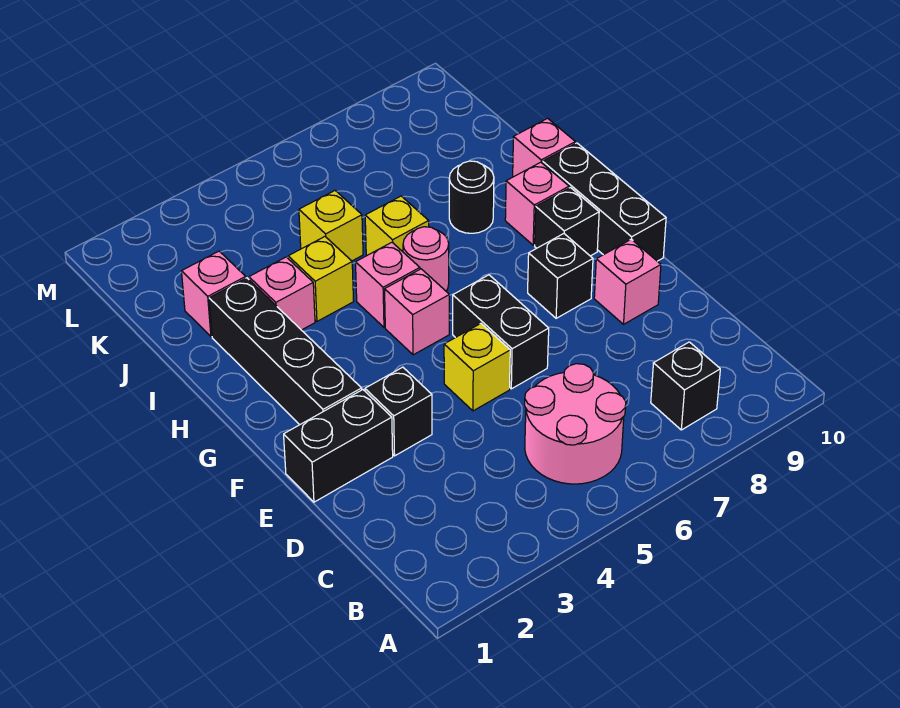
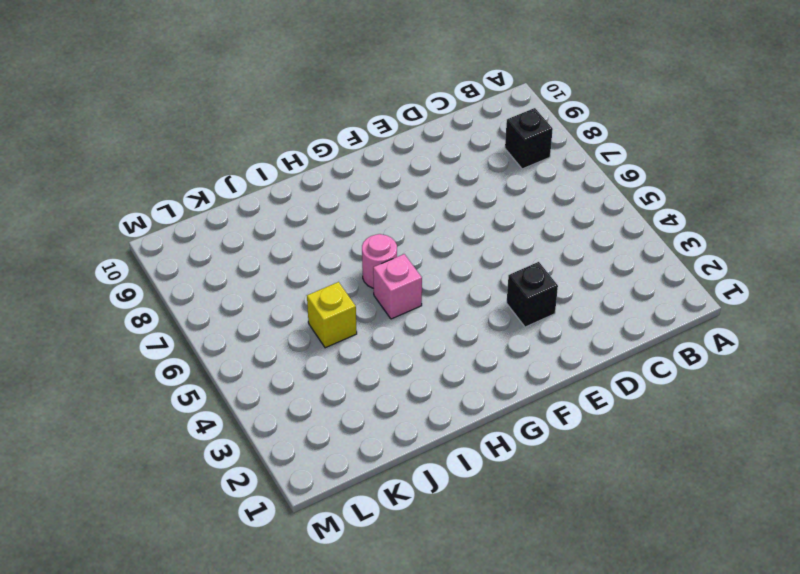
none -> pink round brick B5:C6 level 1
none -> black brick E1:E2 level 1
none -> yellow brick E5 level 1

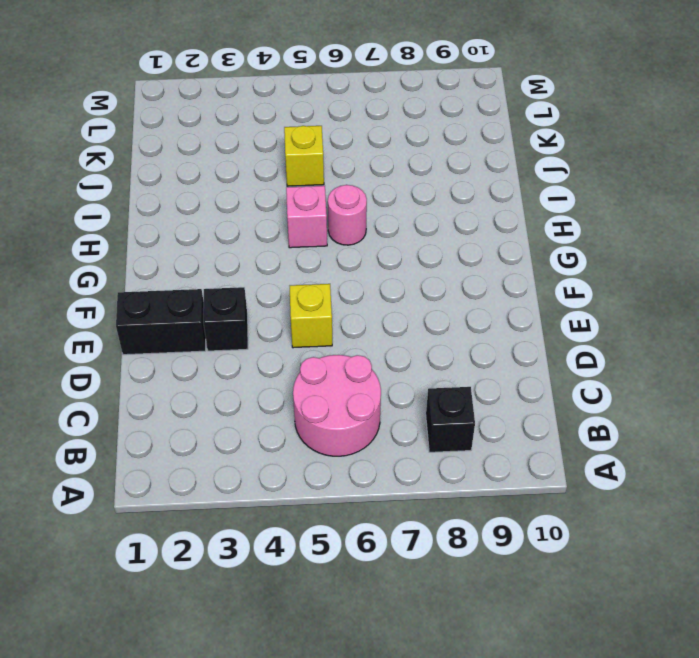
none -> black brick E6:F6 level 1
none -> pink brick E9 level 1
none -> black brick F2:I2 level 1

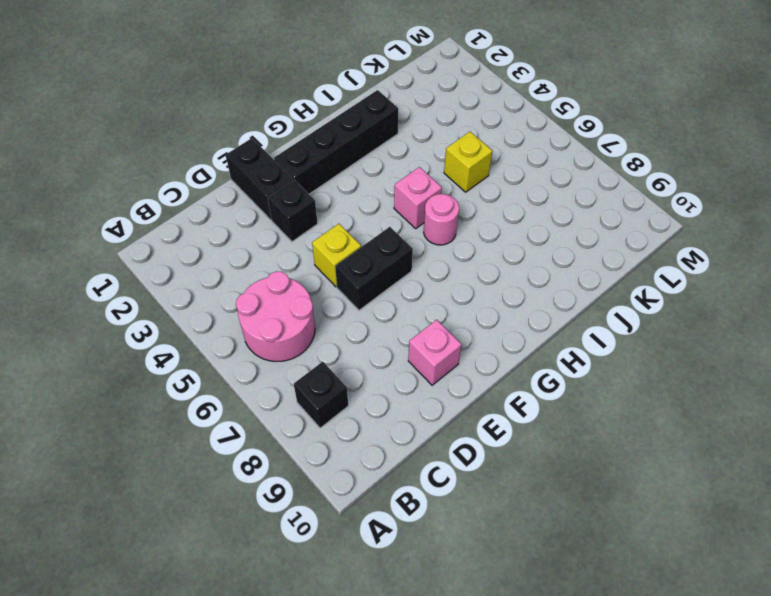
none -> black brick F8 level 1
none -> black brick F10:H10 level 1
none -> pink brick G5 level 1

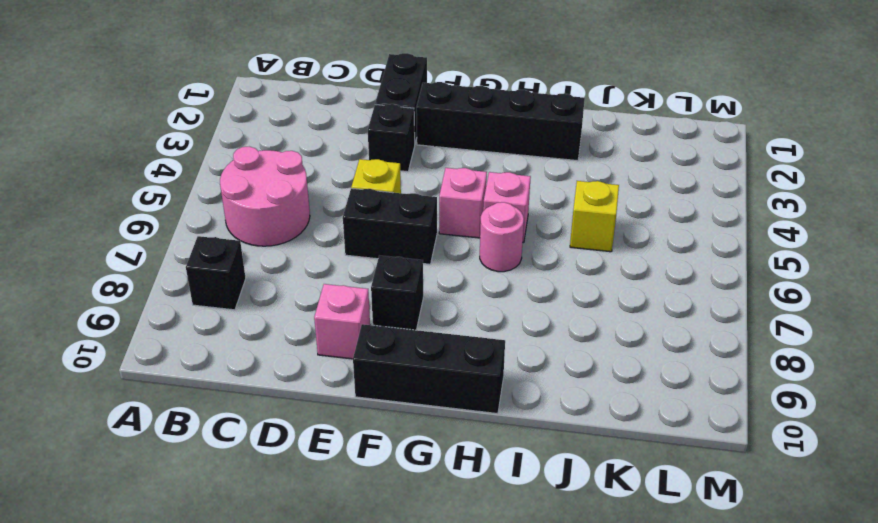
none -> black brick G9 level 1
none -> pink brick H9 level 1
none -> pink brick I3 level 1

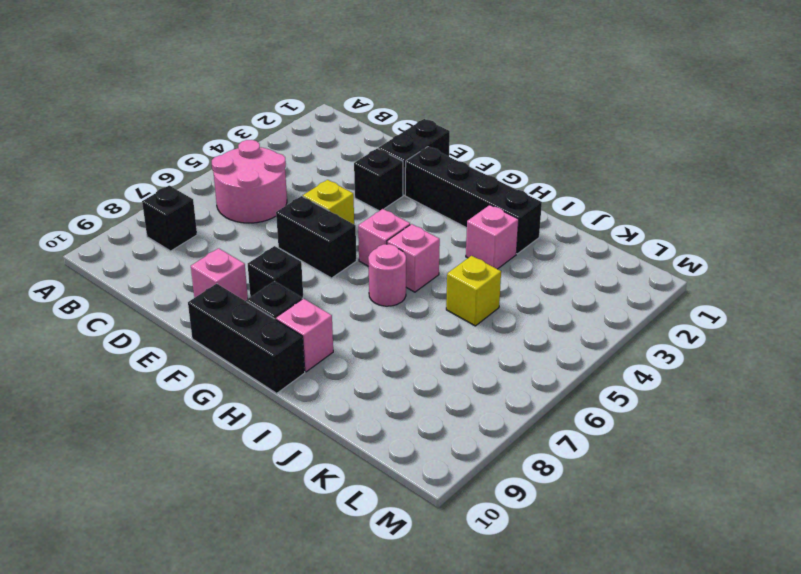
none -> yellow brick I4 level 1
none -> yellow brick I6 level 1
none -> black round brick I8 level 1

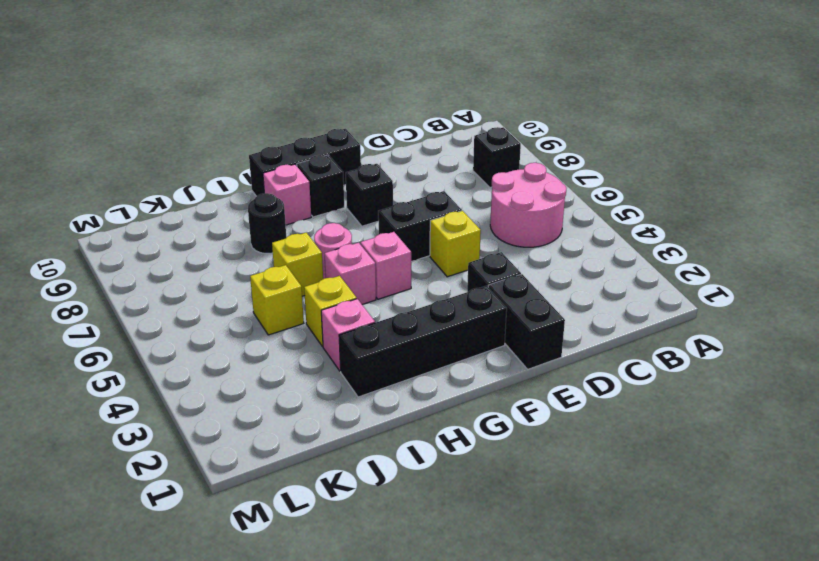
none -> pink brick E9 level 1
none -> pink brick I10 level 1
none -> pink brick J2 level 1

